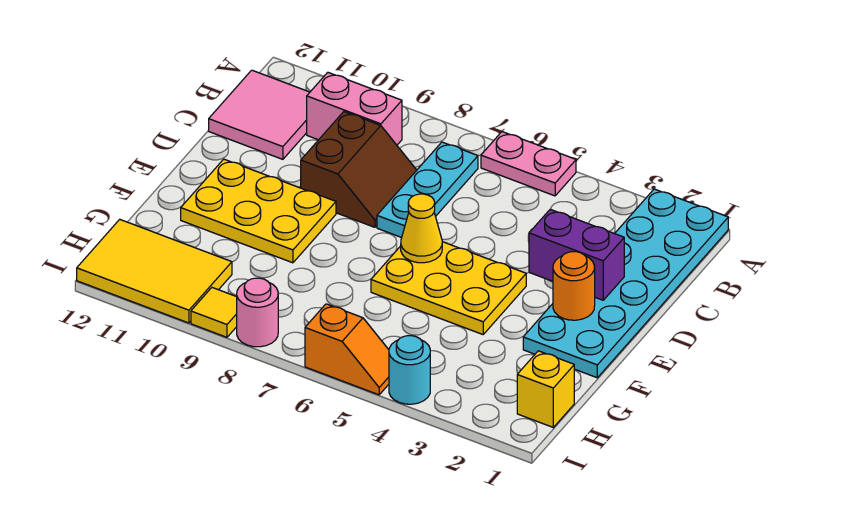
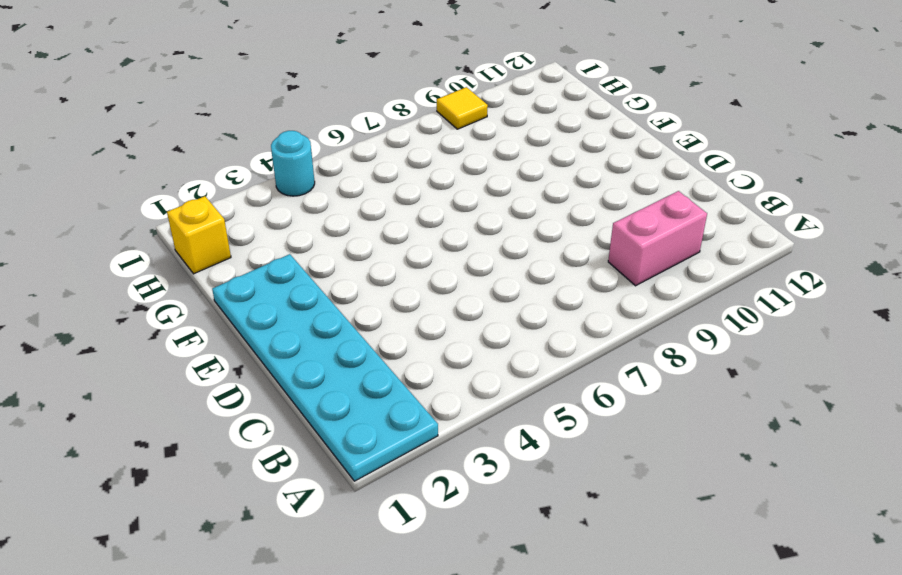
none -> pink plate A5:A6 level 1
none -> cyan plate B7:D7 level 1
none -> pink tile B11:C12 level 1

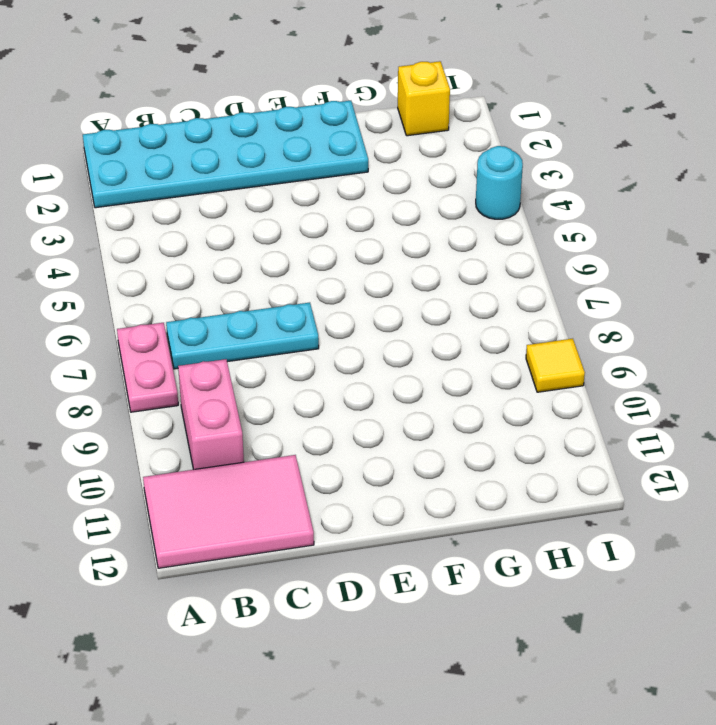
pink plate A7:A8 level 1 -> pink plate A5:A6 level 1
pink tile A11:C12 level 1 -> pink tile B11:C12 level 1
none -> brown slope C8:D9 level 1 top 9
none -> yellow plate E4:F6 level 1
none -> yellow plate E9:F11 level 1

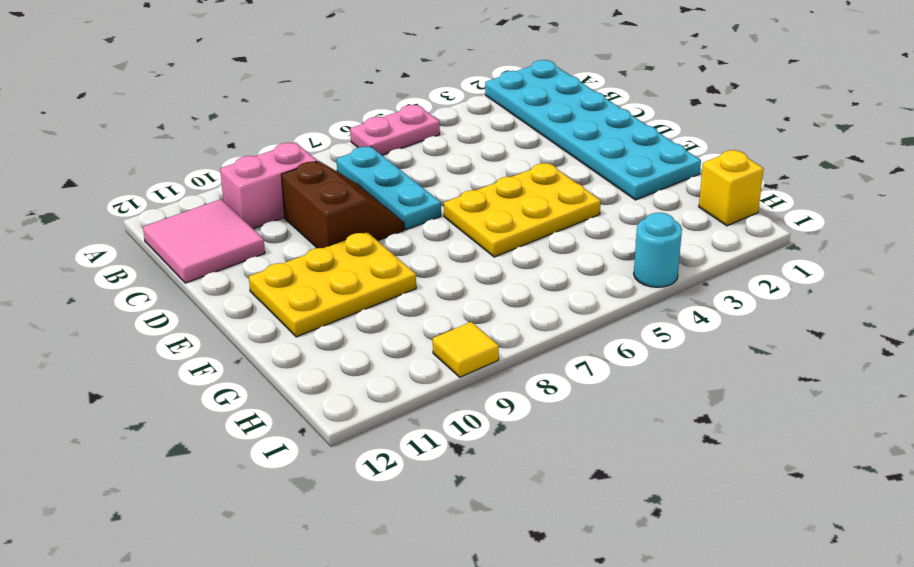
none -> yellow tile H10:I12 level 1
none -> orange slope I5:I6 level 1 top 6
none -> pink round brick I8 level 1

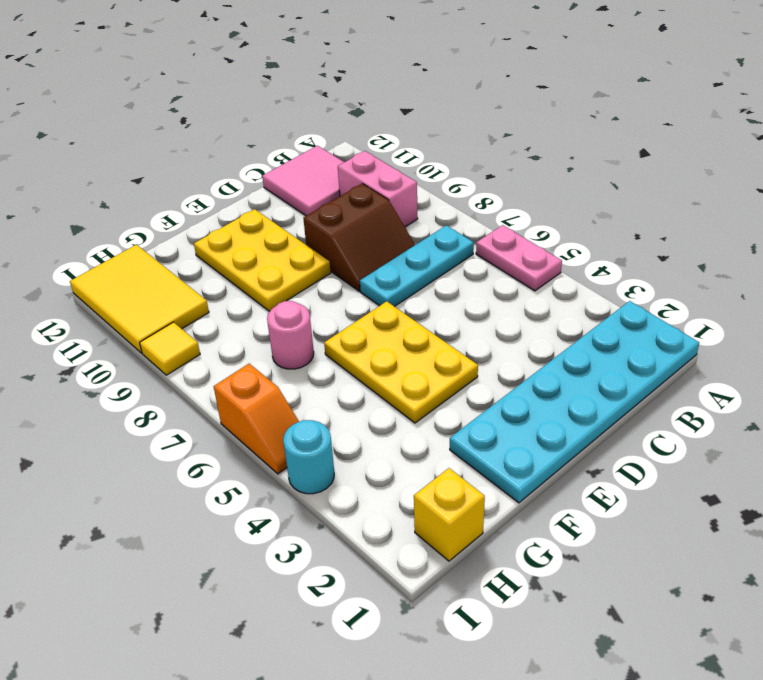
pink round brick G7 level 1 -> pink round brick I8 level 1
none -> purple brick D2:D3 level 2
none -> orange round brick E2 level 2
none -> yellow cone E6 level 2

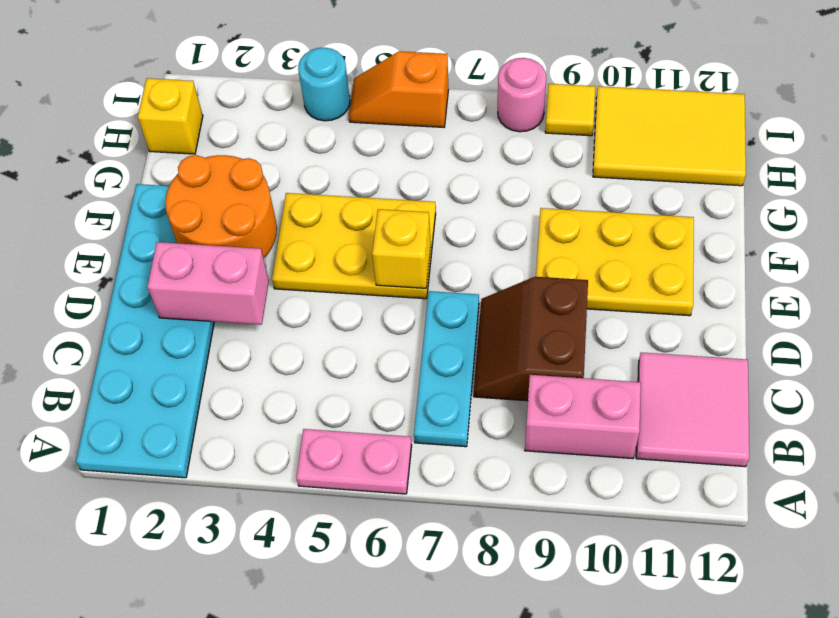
pink brick D2:D3 level 2 -> purple brick D2:D3 level 2
orange round brick E2:F3 level 2 -> orange round brick E2 level 2
yellow brick E6 level 2 -> yellow cone E6 level 2

